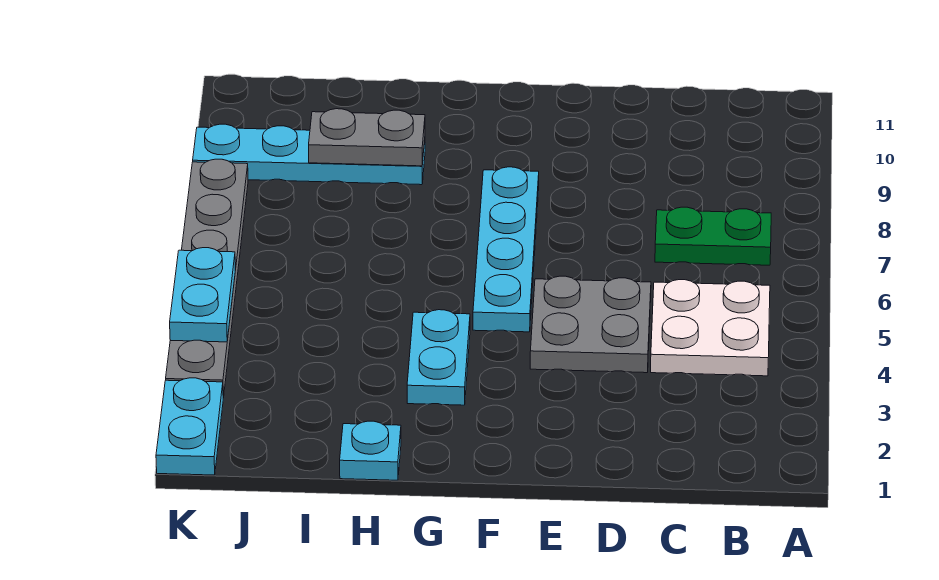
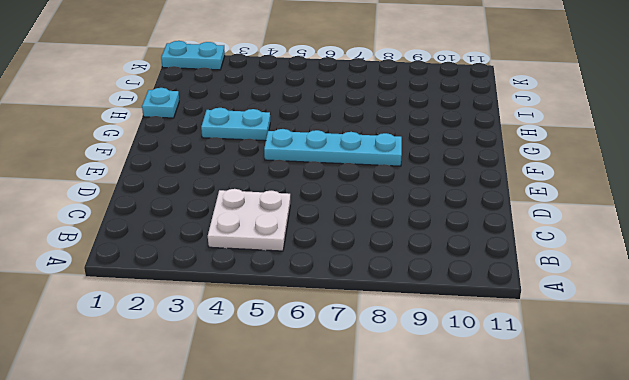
none -> green plate B7:C7 level 1
none -> grey plate D4:E5 level 1

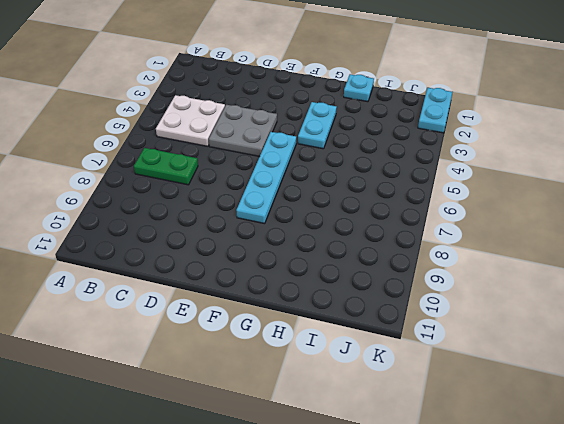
none -> cyan plate H9:K9 level 1
none -> grey plate K3:K8 level 1

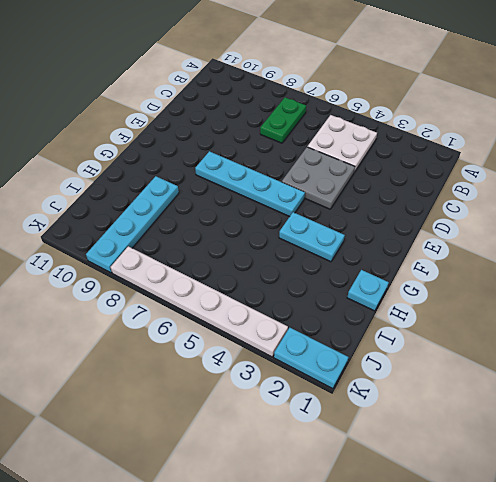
white plate K3:K8 level 1 -> grey plate K3:K8 level 1
none -> grey plate H9:I9 level 2
none -> cyan plate K4:K5 level 2

